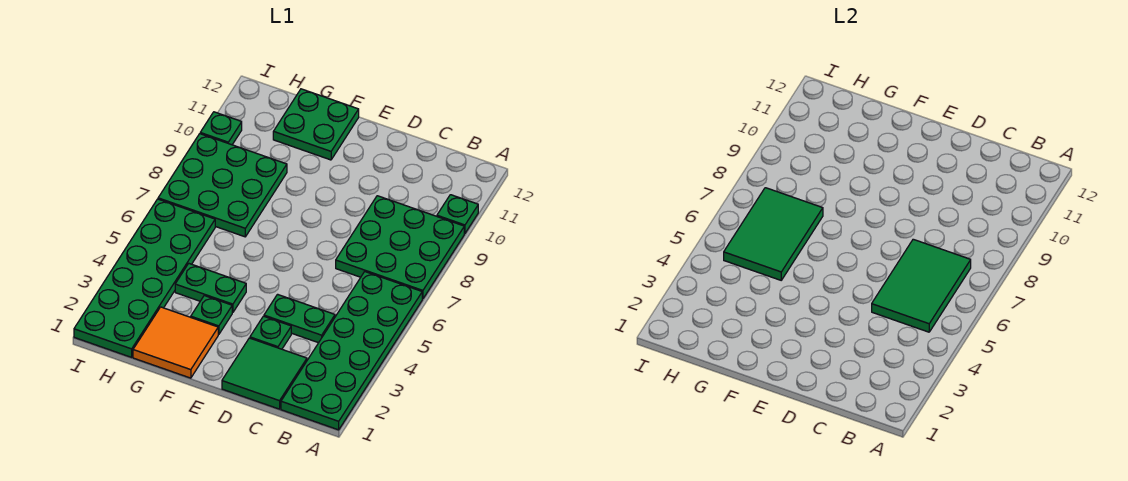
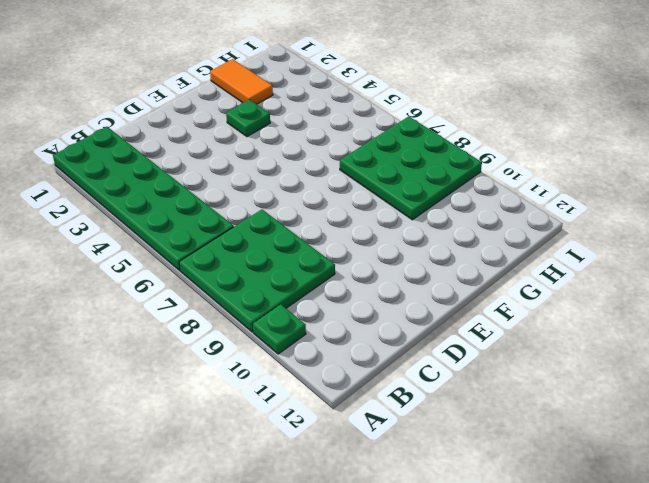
orange tile G1:G2 level 1 -> orange tile F1:G2 level 1
none -> green tile C1:D2 level 1
none -> green plate C4:D4 level 1
none -> green plate D3 level 1

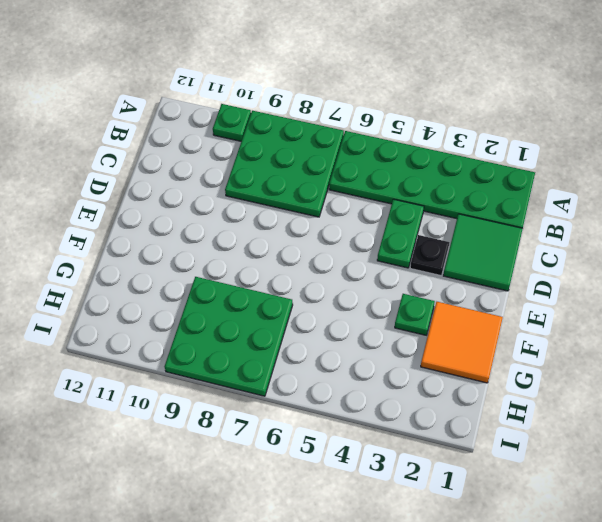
black plate D3 level 1 -> green plate D3 level 1
none -> green plate F4:G4 level 1
none -> green plate F11:G12 level 1
none -> green plate H1:I6 level 1

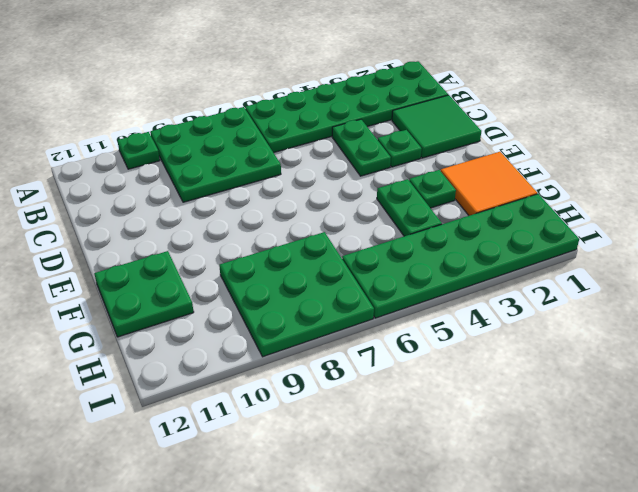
none -> green plate I10 level 1
none -> green tile B5:C7 level 2
none -> green tile G5:H7 level 2

